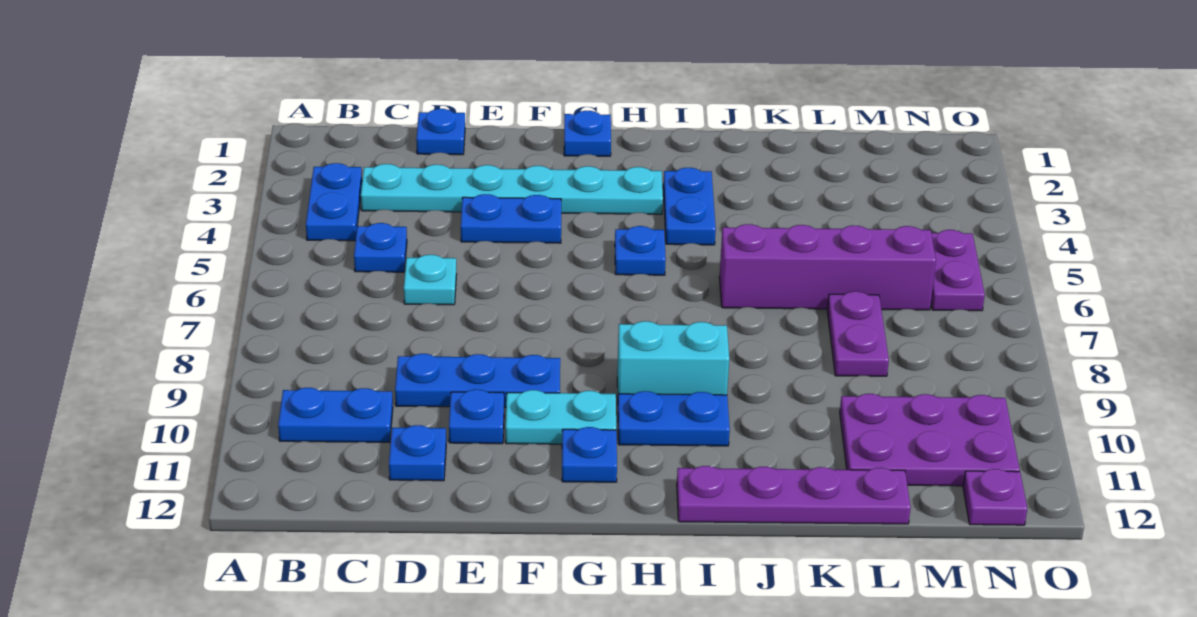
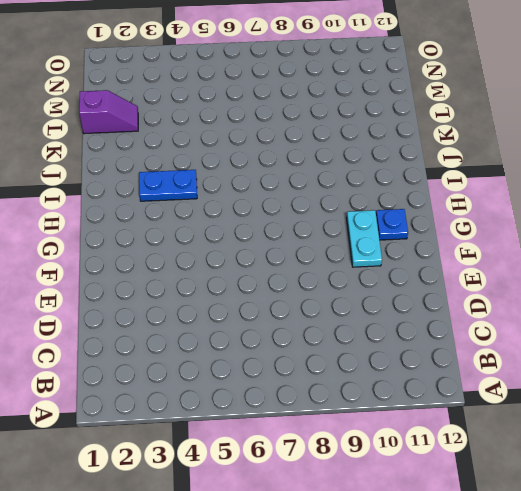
purple slope L1:L2 level 1 top 1 -> none
none -> blue plate B3:B4 level 1
none -> blue plate B10:C10 level 1
none -> cyan plate C3:H3 level 1

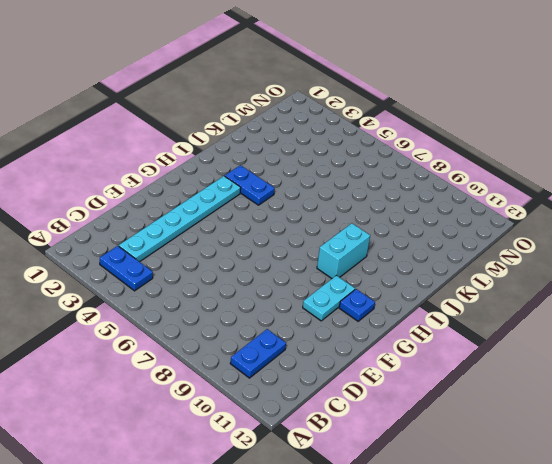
none -> blue plate C5 level 1
none -> blue plate D1 level 1
none -> cyan plate D6 level 1

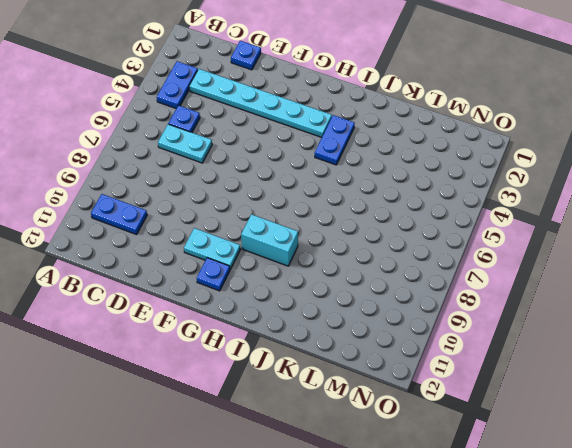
cyan plate C6:D6 level 1 -> cyan plate D6 level 1
none -> blue plate D9:F9 level 1
none -> blue plate D11 level 1
none -> blue plate E4:F4 level 1

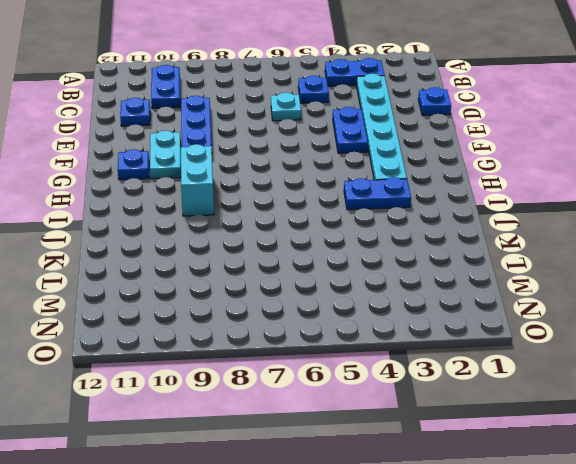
none -> blue plate E10 level 1
none -> blue plate G1 level 1
none -> blue plate H5 level 1

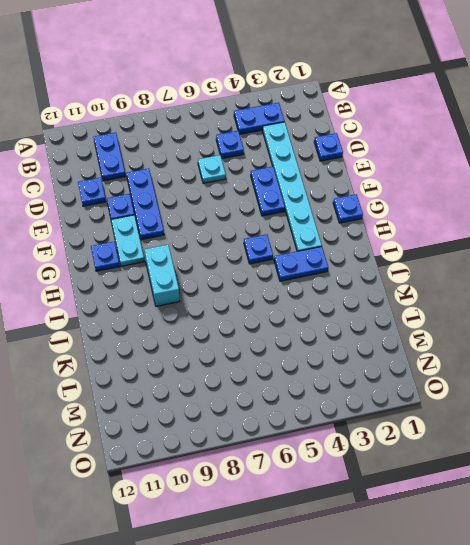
none -> blue plate H10:I10 level 1
none -> purple plate I12:L12 level 1
none -> purple brick J6:M6 level 1

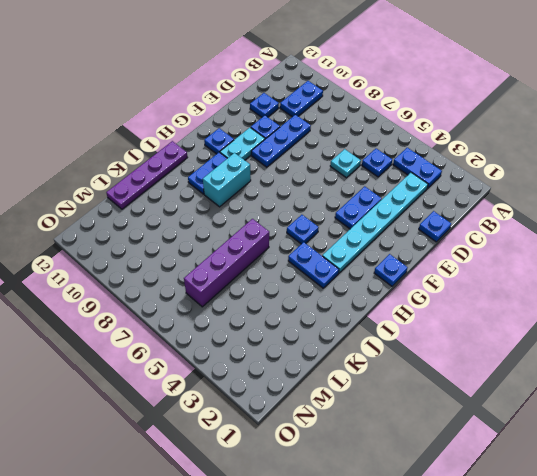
none -> purple plate L7:L8 level 1
none -> purple plate L10:N11 level 1
none -> purple plate N5:N6 level 1

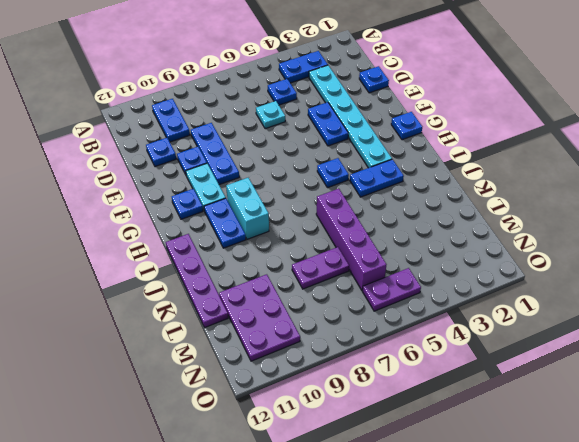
none -> purple plate N12 level 1

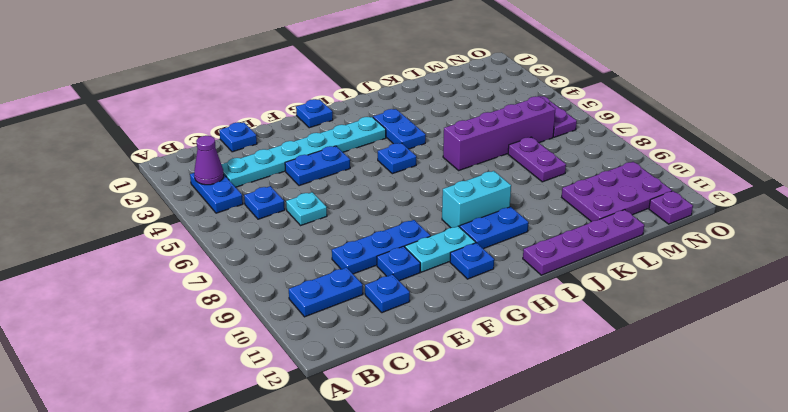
purple cone B3 level 2 -> none

